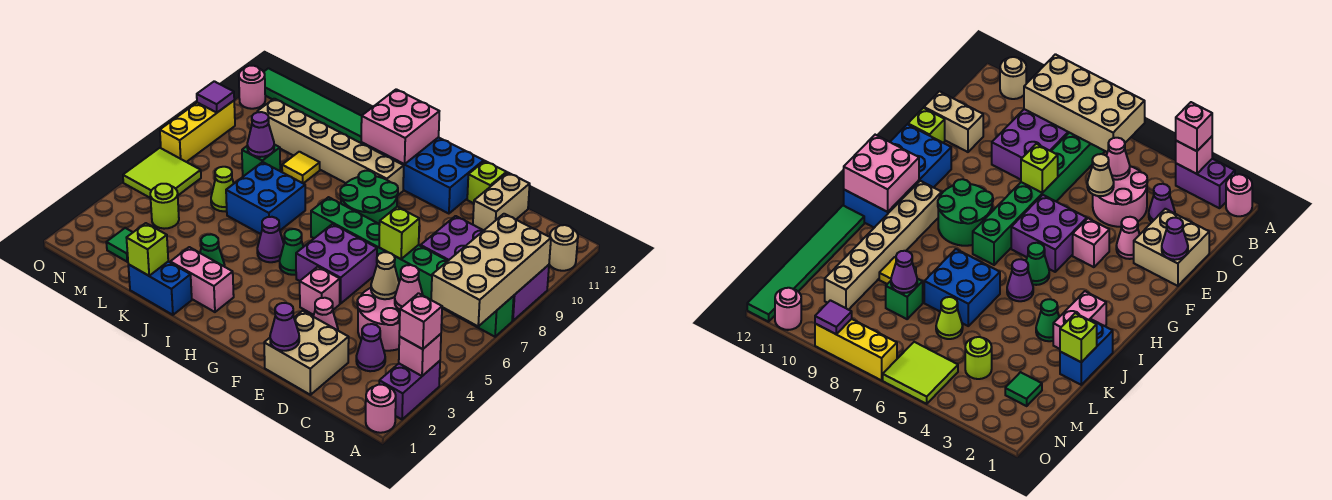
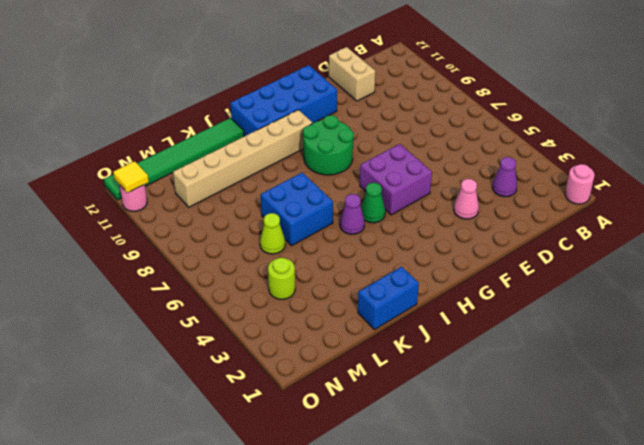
yellow tile O11 level 2 -> yellow tile K9 level 1
none -> purple brick A2:A3 level 1
none -> green brick A7:H7 level 1
none -> purple brick A8:D9 level 1
none -> tan round brick A11 level 1

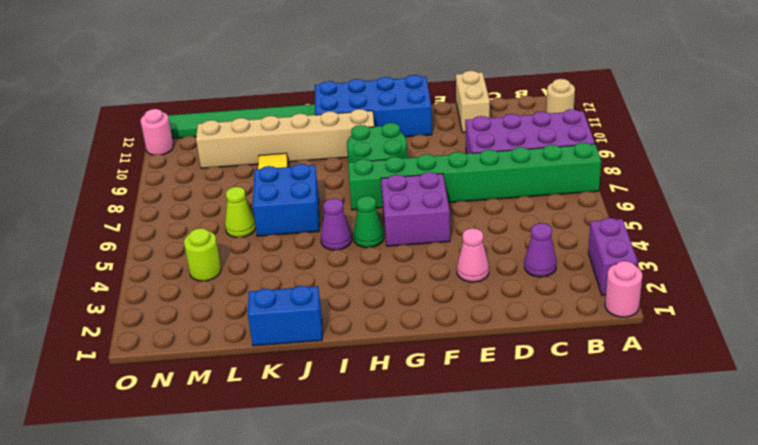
none -> pink round brick C4:D5 level 1
none -> tan brick D1:E2 level 1
none -> lime brick E12 level 1
none -> pink brick F4 level 1

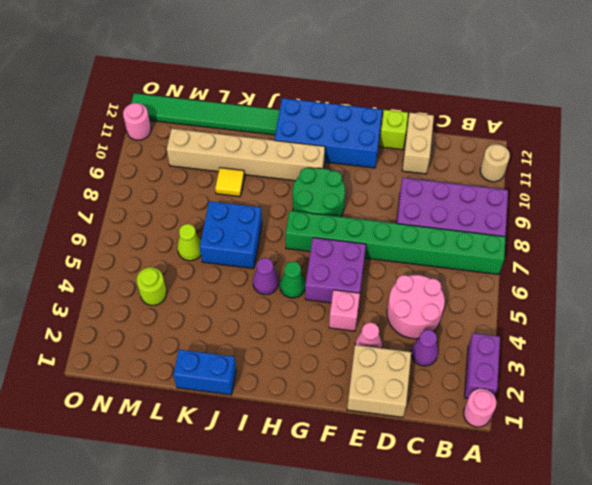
none -> pink brick I2:J2 level 1
none -> green cone J3 level 1
none -> green brick L8 level 1
none -> green tile M2 level 1

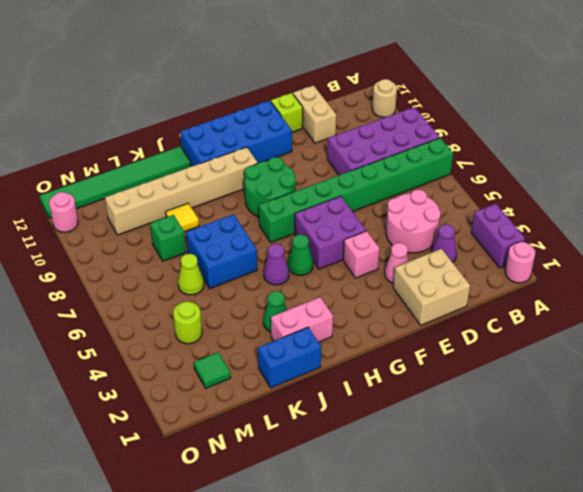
none -> lime tile N5:O6 level 1
none -> yellow brick O7:O9 level 1
none -> pink brick A3 level 2
none -> tan brick A6:B9 level 2

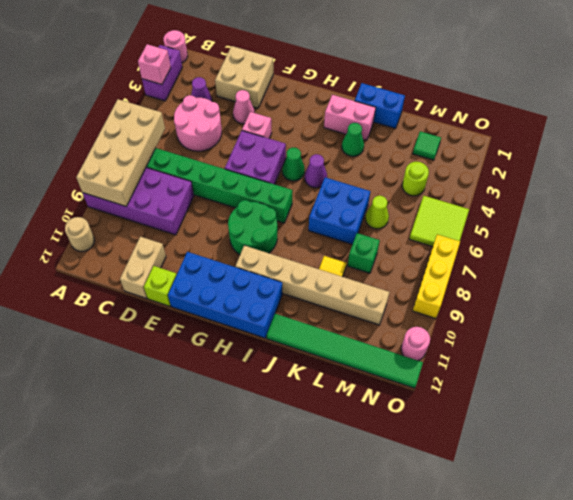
none -> pink cone C5 level 2
none -> tan cone D5 level 2
none -> purple cone E1 level 2
none -> lime brick E7 level 2

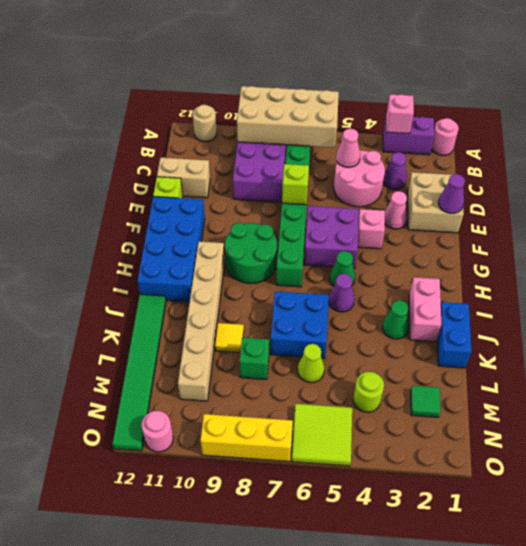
none -> tan cone D5 level 2
none -> pink brick H11:I12 level 2
none -> lime brick K1 level 2
none -> purple cone L8 level 2

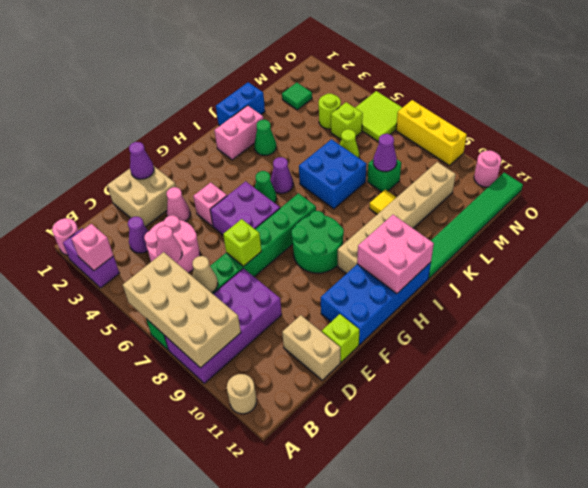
tan cone C7 level 2 -> tan cone D5 level 2
lime brick M5 level 1 -> lime brick K1 level 2
none -> purple tile O9 level 2
none -> pink brick A3 level 3

